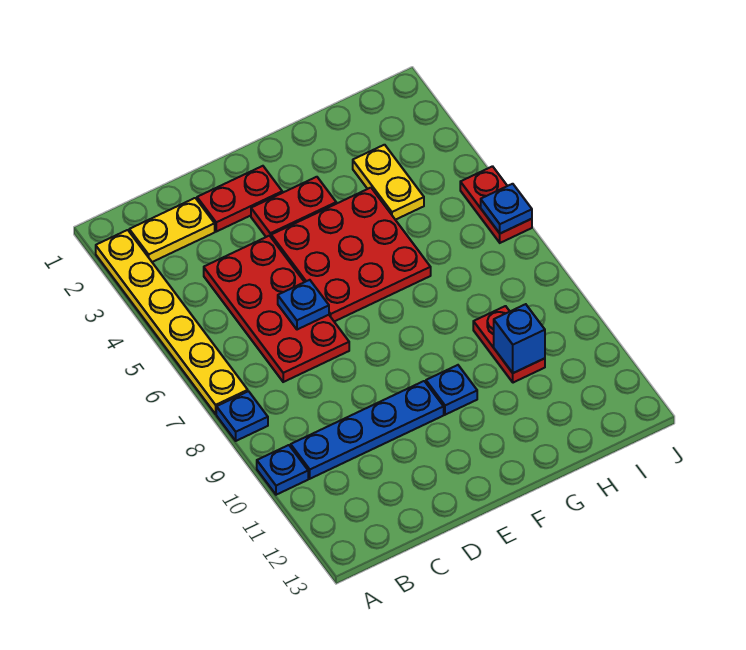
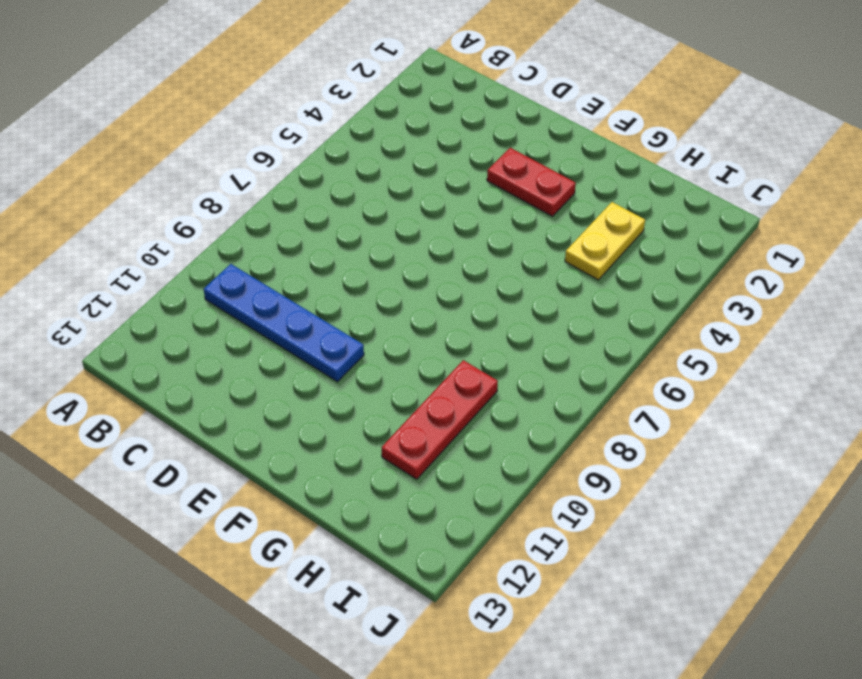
red plate H9:H11 level 1 -> red plate H9:H10 level 1
none -> yellow plate A2:A7 level 1
none -> blue plate A8 level 1
none -> blue plate A10 level 1

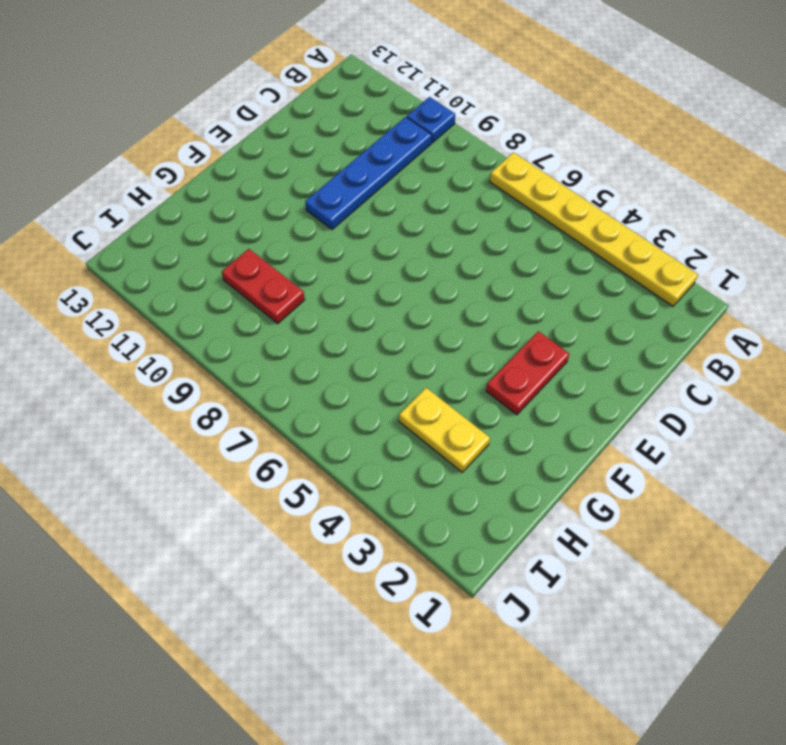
none -> blue plate A8 level 1
none -> yellow plate B2:C2 level 1
none -> red plate C4:D7 level 1

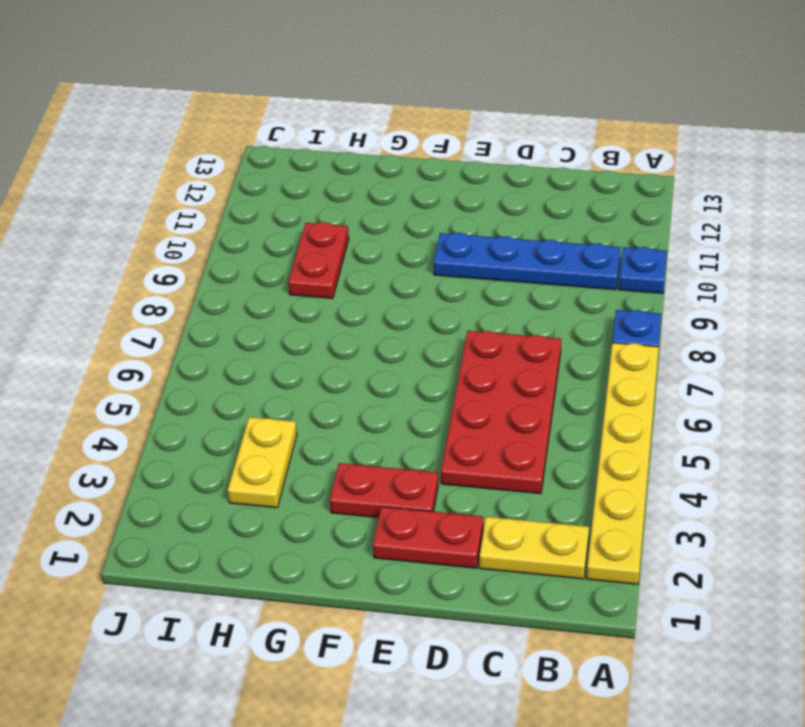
none -> red plate E4:G6 level 1
none -> blue plate F10 level 1
none -> red plate J5:J6 level 1

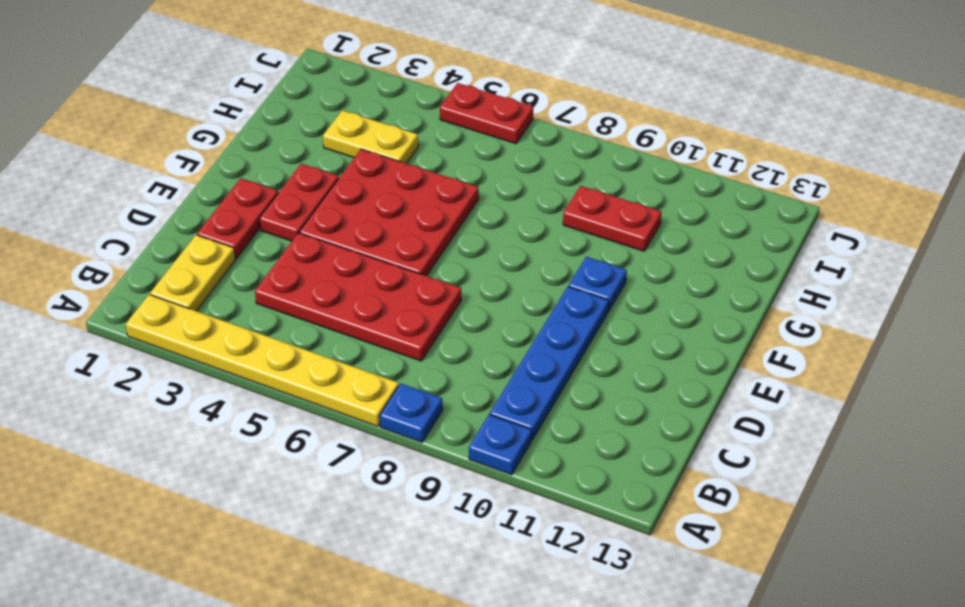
none -> blue plate D6 level 2
none -> blue brick H10 level 2
none -> blue plate J6 level 2

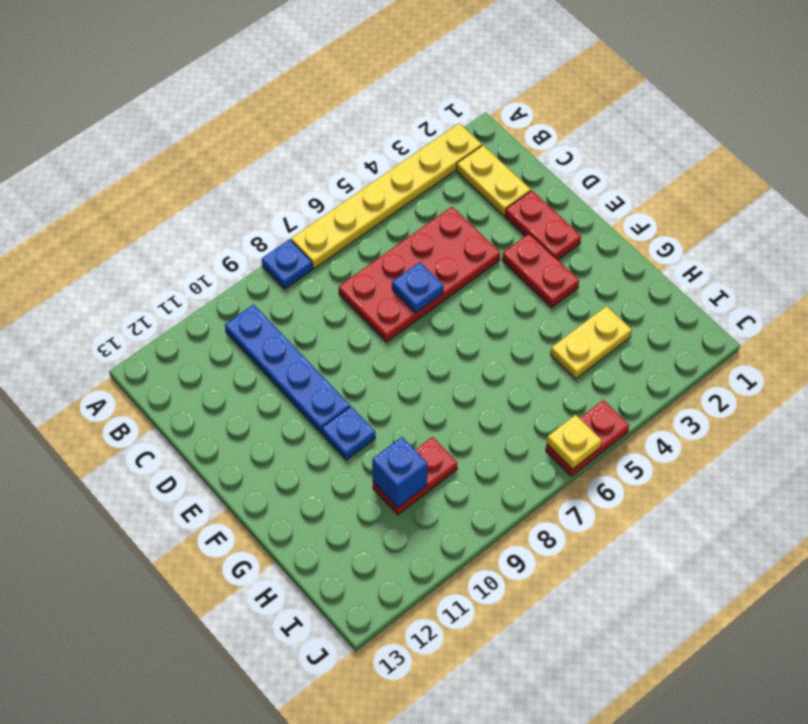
yellow plate J6 level 2 -> blue plate J6 level 2
none -> blue plate A10 level 1
none -> red plate E4:G6 level 1

